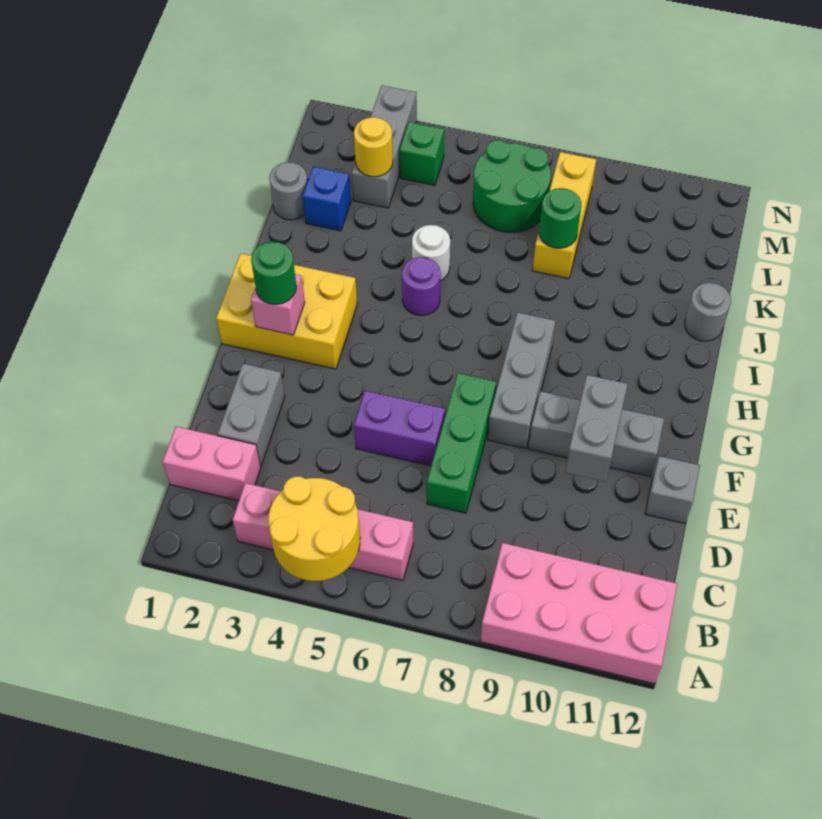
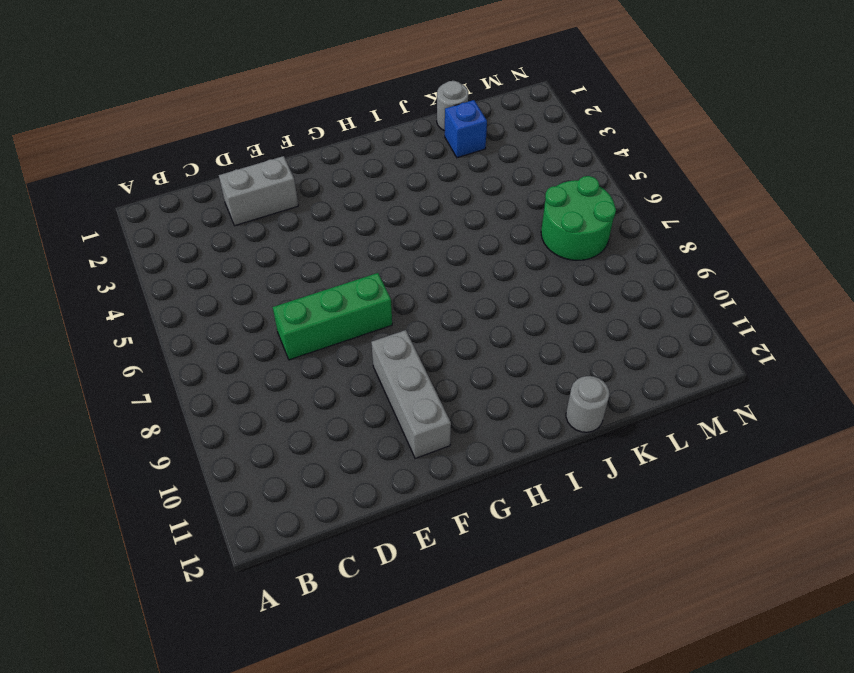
none -> pink brick A9:B12 level 1
none -> pink brick B3:B6 level 1
none -> pink brick C1:C2 level 1

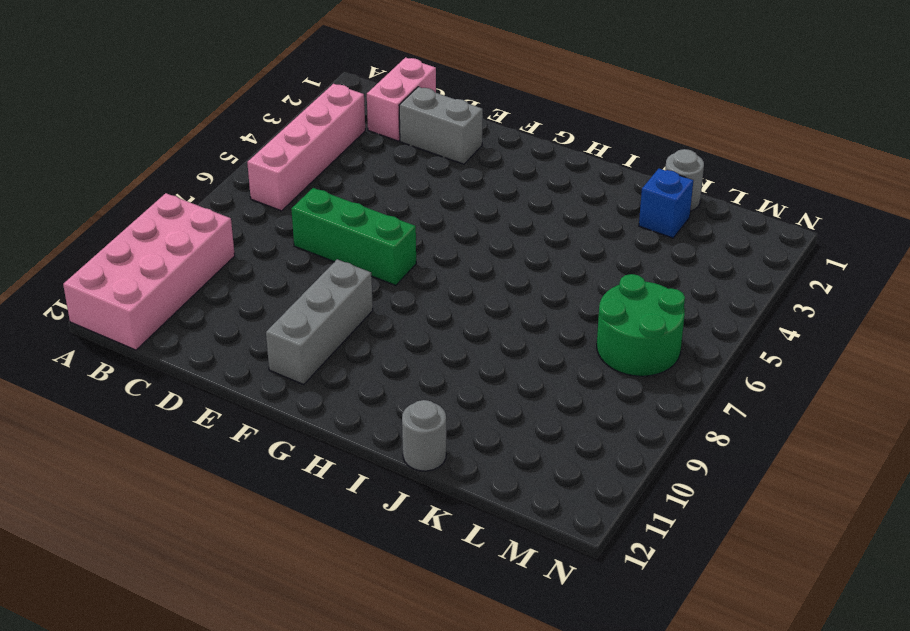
none -> purple brick E5:E6 level 1
none -> grey brick E12 level 1
none -> grey brick F8:H8 level 1

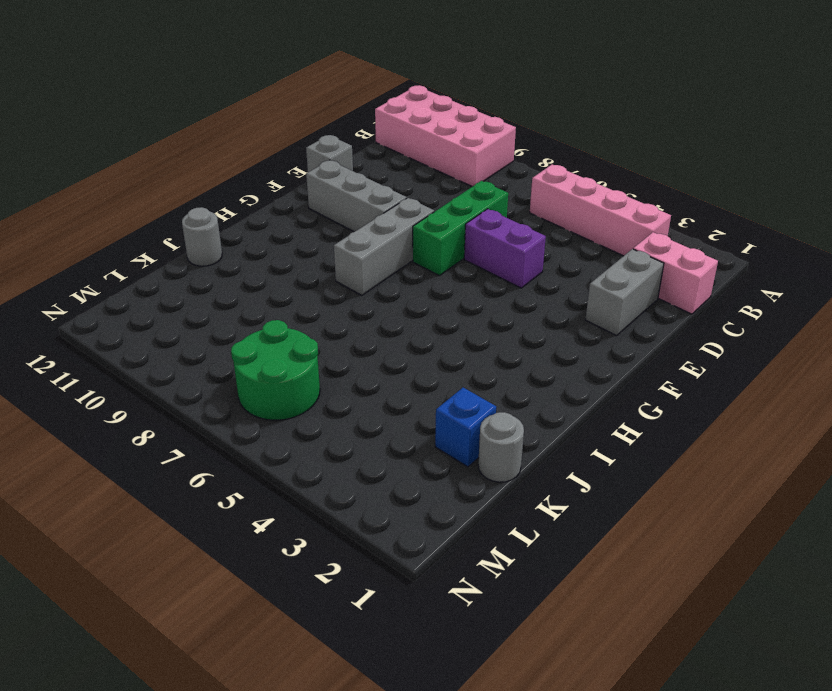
none -> yellow brick G1:H3 level 1
none -> purple round brick I5 level 1
none -> white round brick J5 level 1

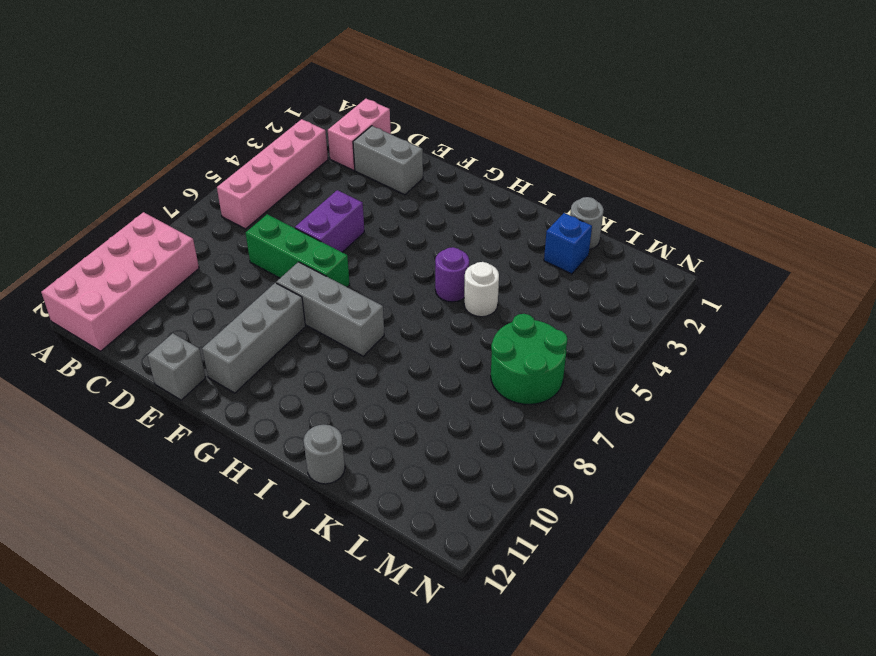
none -> yellow brick G1:H3 level 1
none -> yellow brick K8:M8 level 1
none -> grey brick L3:N3 level 1

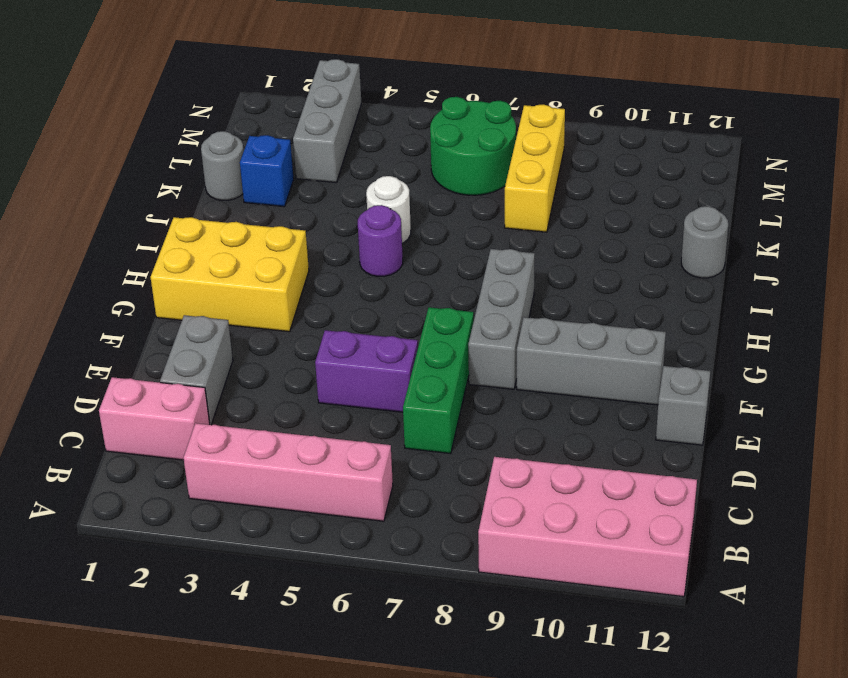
none -> green brick M4 level 1
none -> yellow round brick A4:B5 level 2
none -> grey brick E10:F10 level 2

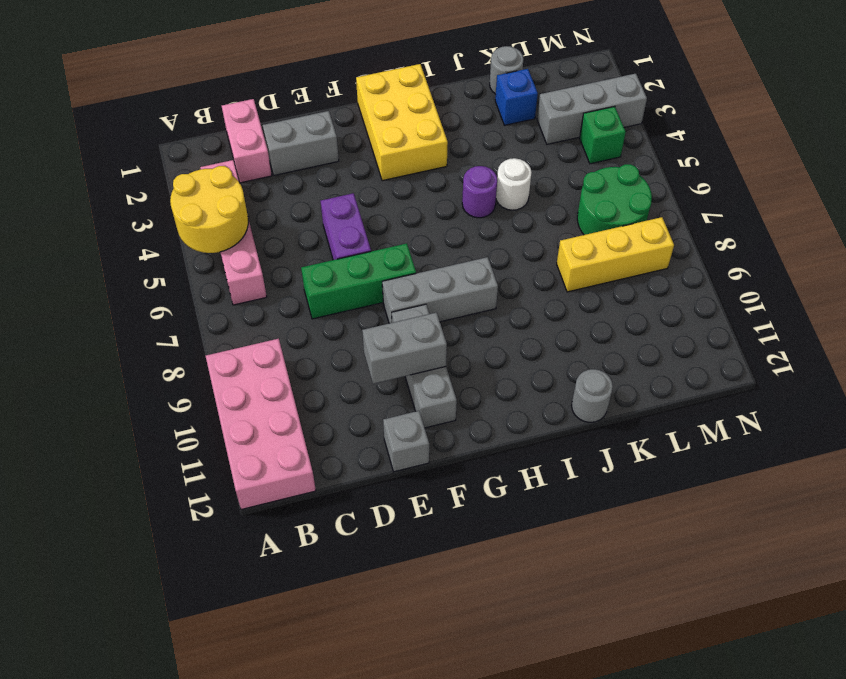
none -> pink brick G2 level 2
none -> green round brick K8 level 2
none -> yellow round brick L3 level 2

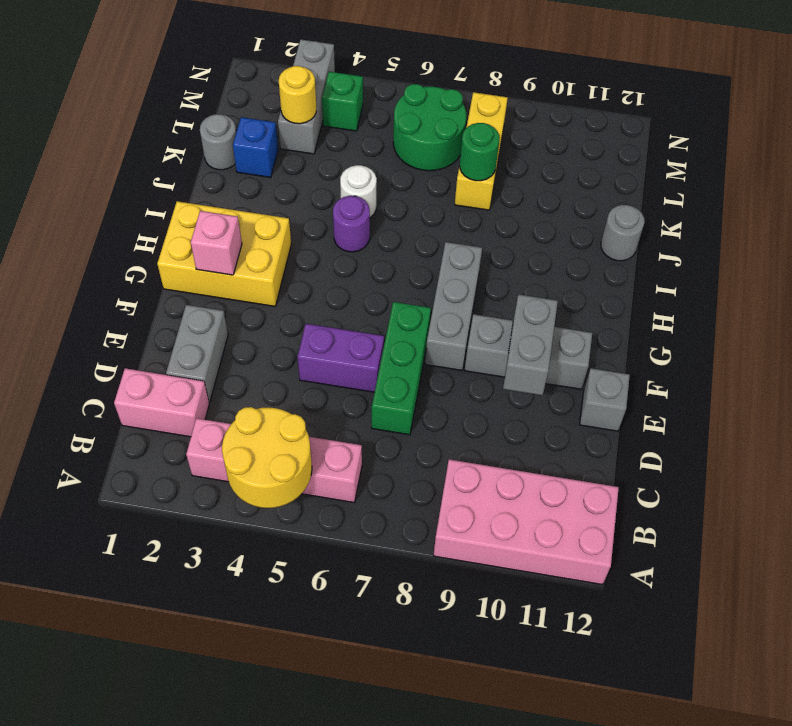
none -> green round brick G2 level 3

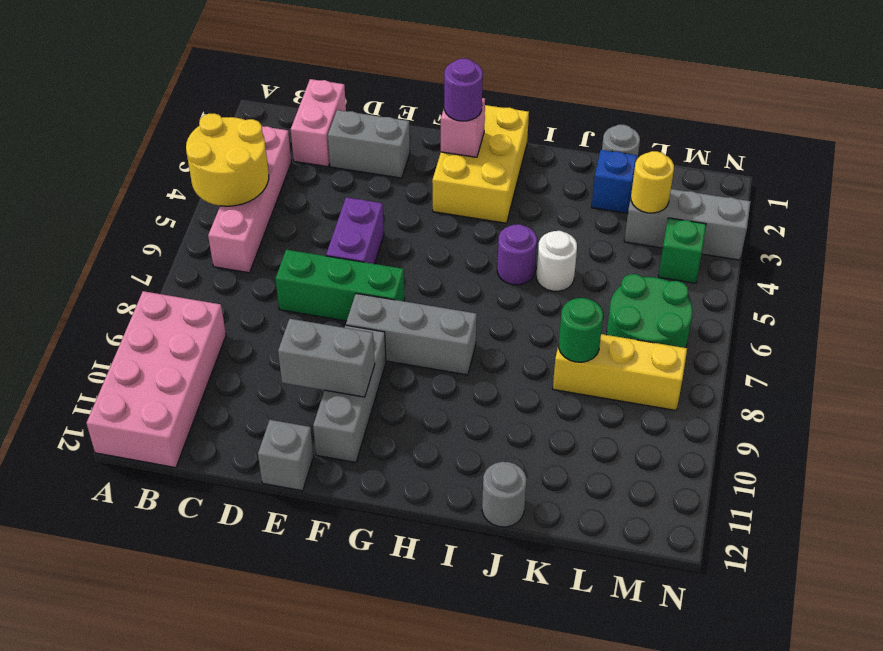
purple round brick G2 level 3 -> green round brick G2 level 3

